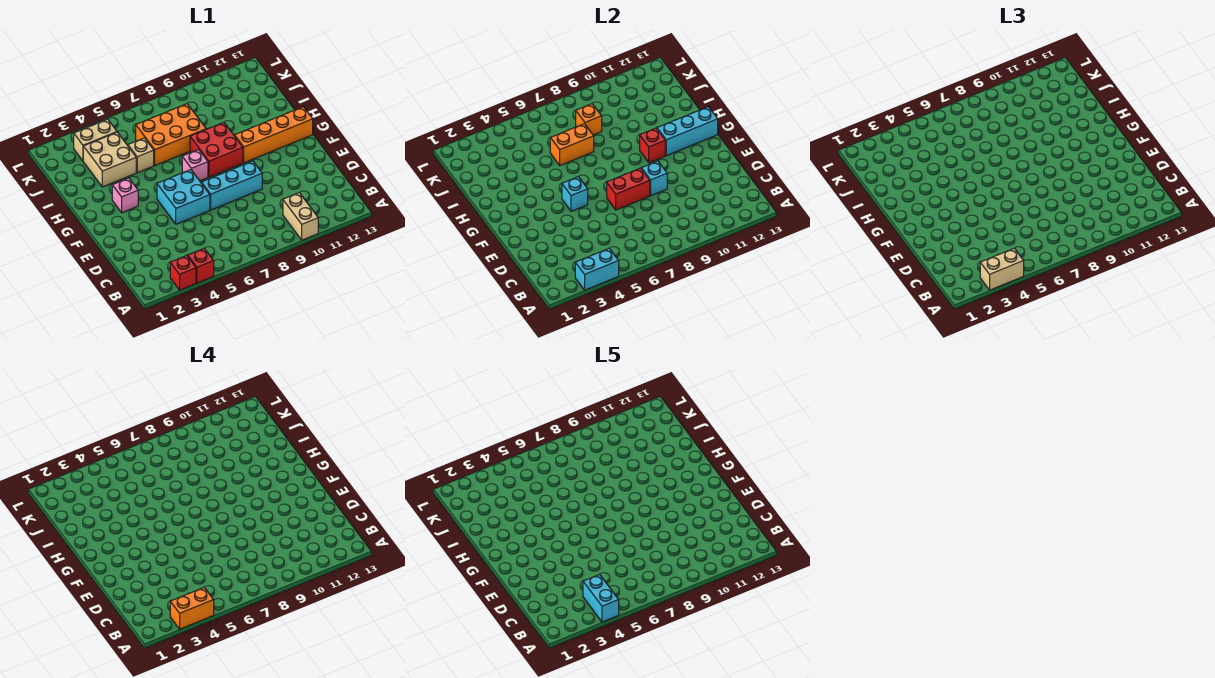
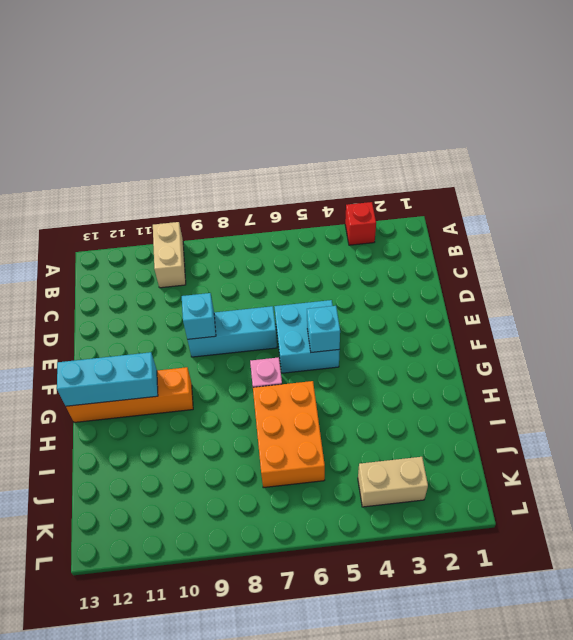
orange brick H6:J7 level 1 -> orange brick I6:J8 level 1
none -> red brick A4 level 1
none -> pink brick G3 level 1
none -> red brick G8:H9 level 1

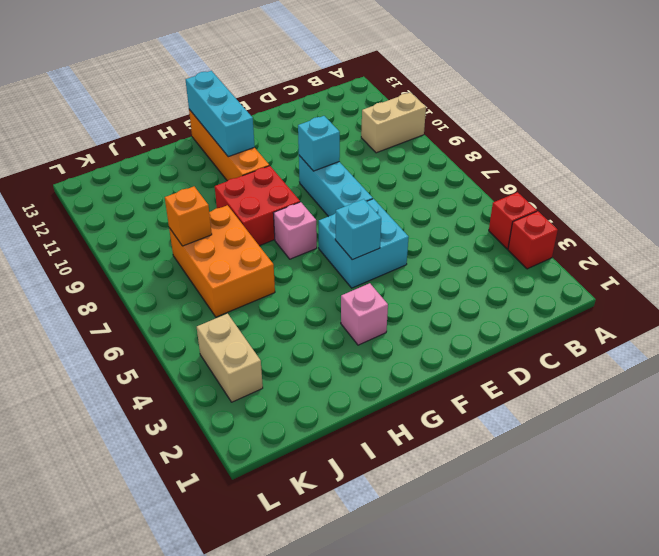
none -> tan brick I3:J4 level 1
none -> tan brick I5 level 1
none -> cyan brick A3:A4 level 2

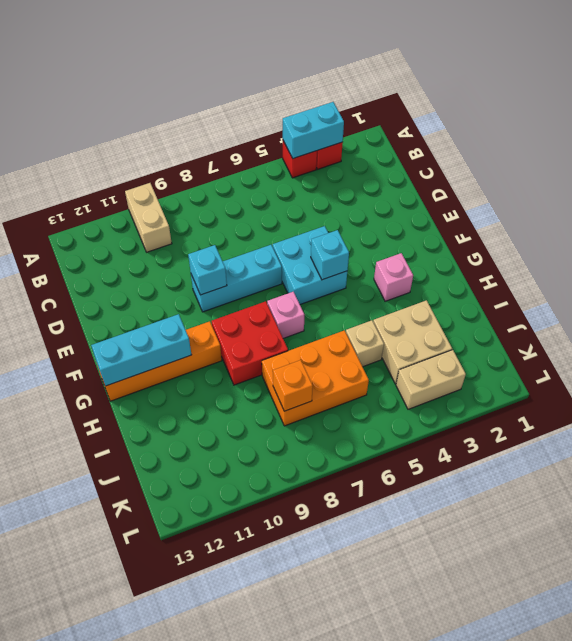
none -> red brick E7:E8 level 2
none -> red brick G10 level 2
none -> orange brick I6:I7 level 2

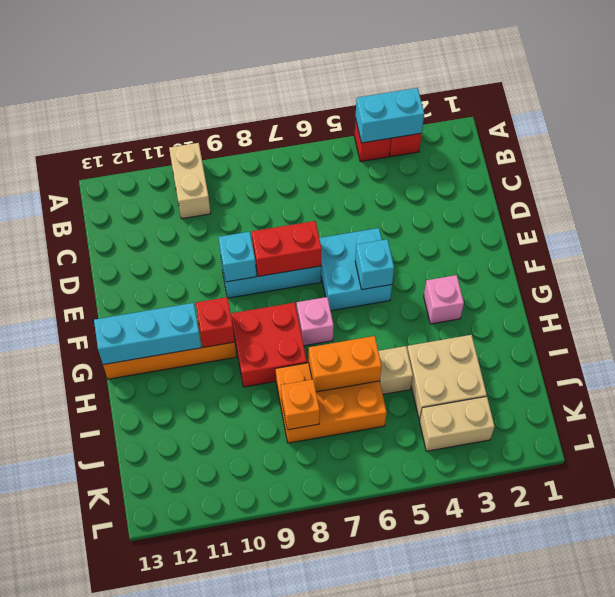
none -> tan brick A3:A4 level 3
none -> orange brick A3:A4 level 4
none -> cyan brick A4:B4 level 5

